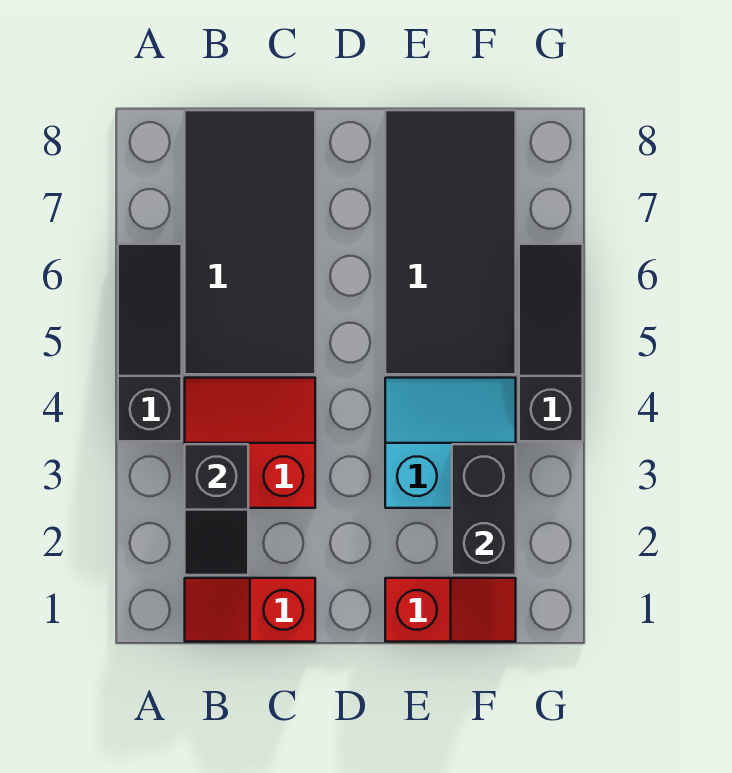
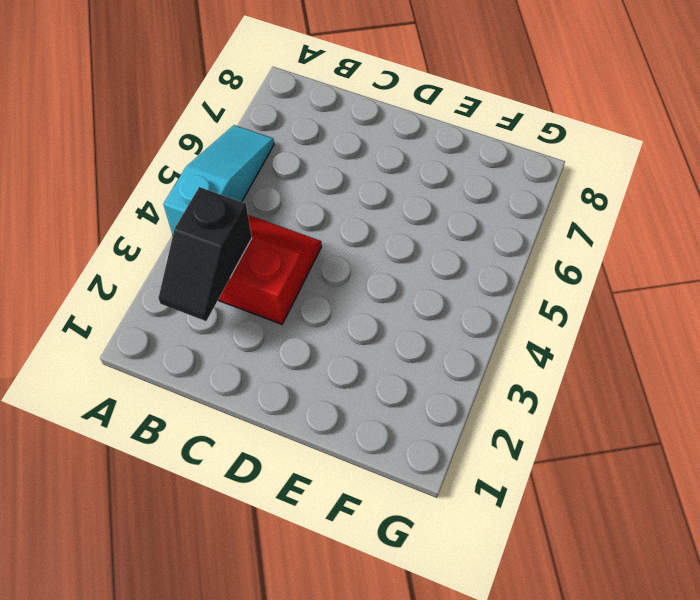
cyan slope A4:A6 level 1 top 4 -> black slope A4:A6 level 1 top 4
none -> red slope B1:C1 level 1 top C
none -> black tile B5:C8 level 1

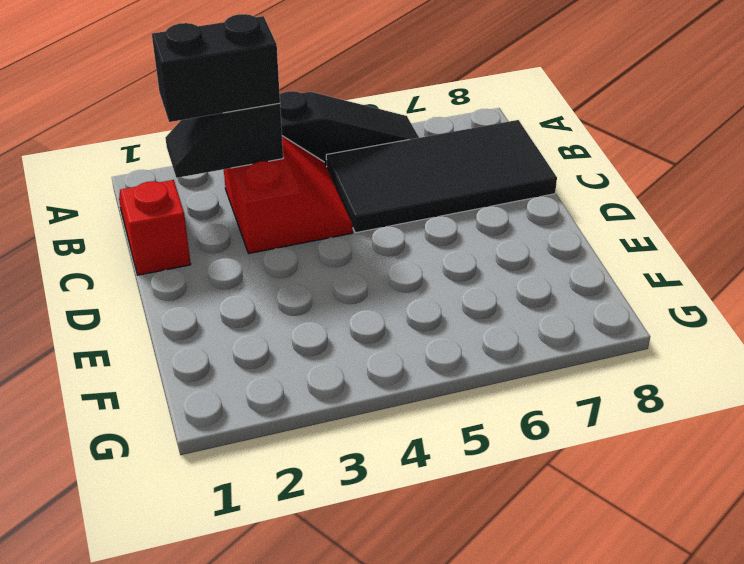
black brick B2:B3 level 3 -> black brick F2:F3 level 2
none -> red slope E1:F1 level 1 top E
none -> cyan slope E3:F4 level 1 top 3

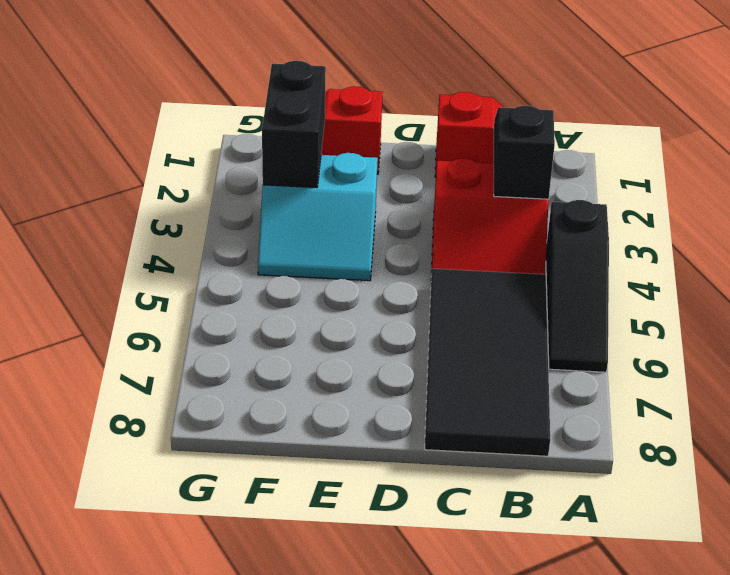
none -> black tile E5:F8 level 1
none -> black slope G4:G6 level 1 top 4

